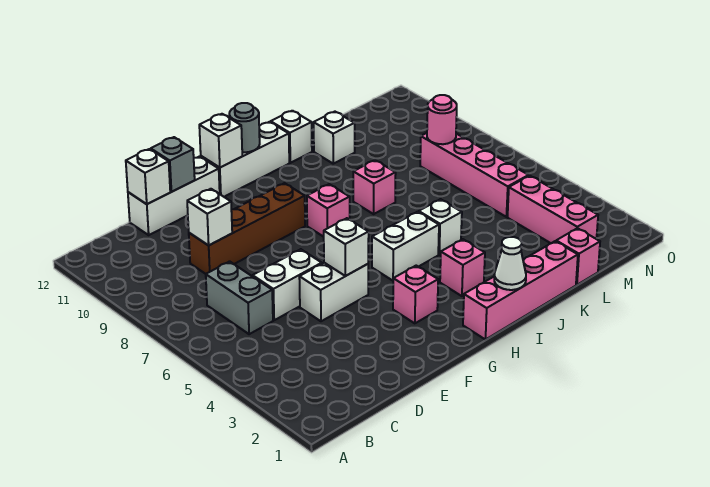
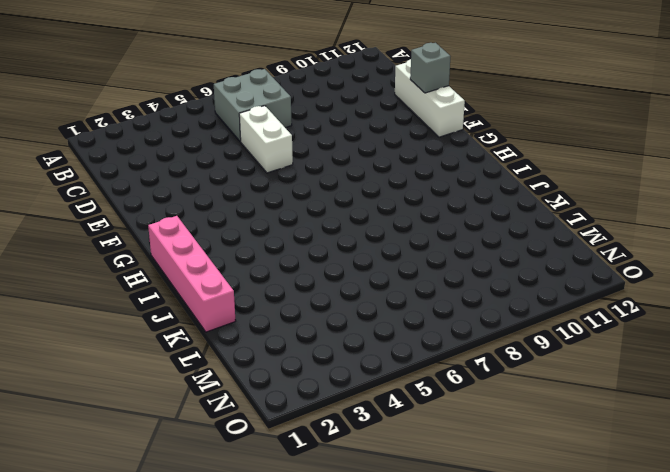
grey brick B6:C7 level 1 -> grey brick C6:C7 level 1
none -> brown brick D9:G9 level 1
none -> white brick E5:F5 level 1
none -> pink brick G3 level 1

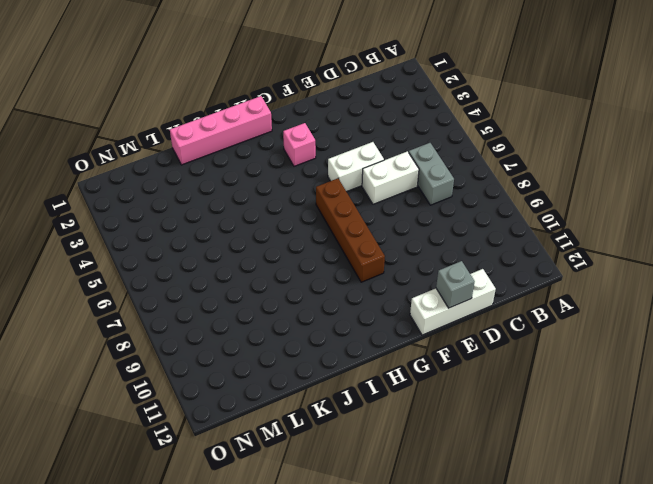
brown brick G6:G9 level 1 -> brown brick D9:G9 level 1
none -> white brick G12:I12 level 1
none -> white brick H5:I5 level 1
none -> pink brick H8 level 1

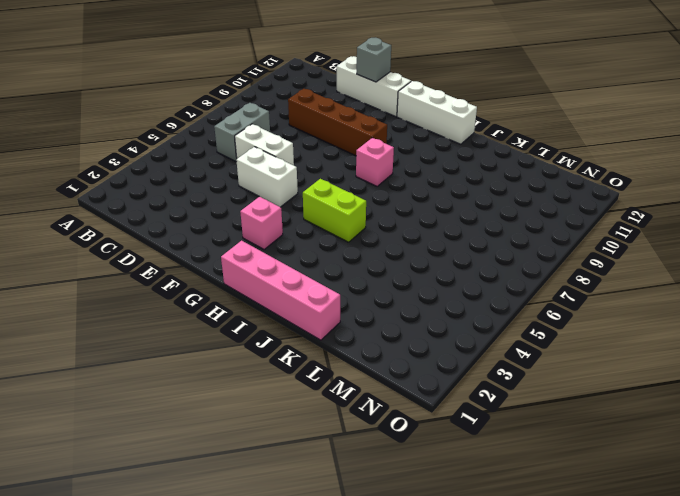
lime brick H5:I5 level 1 -> white brick H5:I5 level 1
none -> pink brick I3 level 1
none -> white brick J5 level 1
none -> pink brick J8 level 1

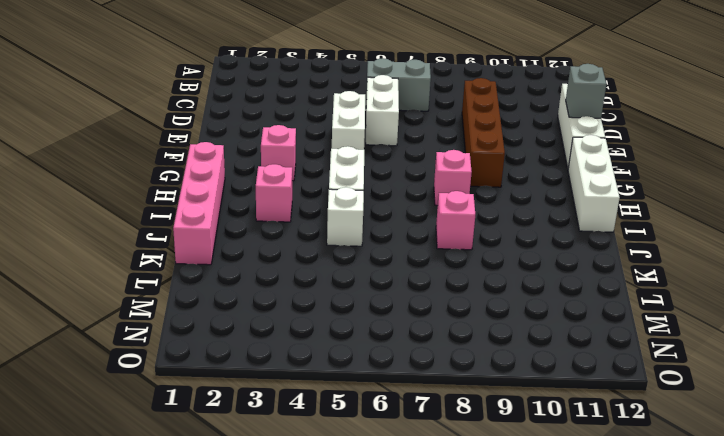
none -> white brick J12 level 1
none -> white brick K11 level 1
none -> pink brick L1 level 1

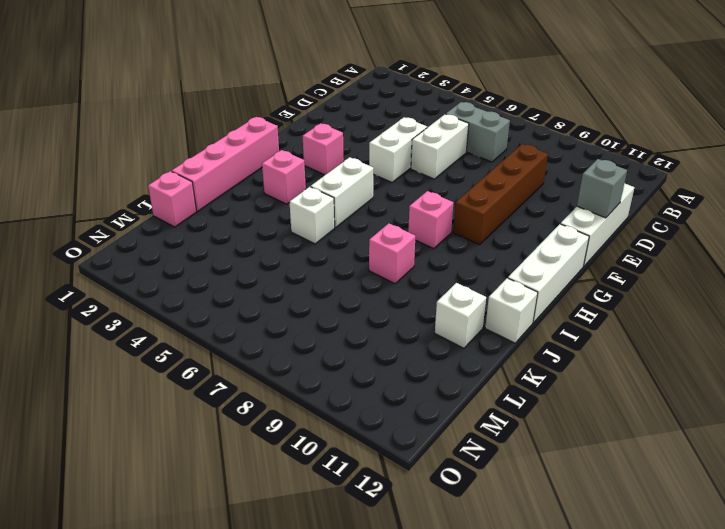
none -> pink brick M2:M4 level 1
none -> pink brick M5:M8 level 1
none -> white brick D9 level 2

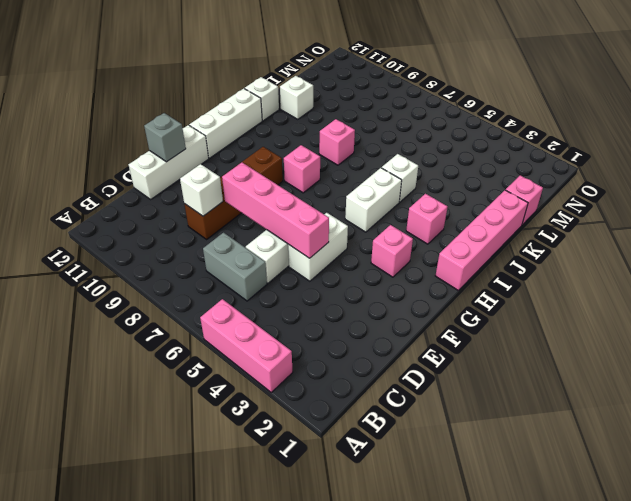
pink brick A3:A5 level 1 -> pink brick M2:M4 level 1
pink brick E5:E8 level 2 -> pink brick M5:M8 level 1
none -> white brick D12 level 2
none -> white brick F5 level 2
none -> white brick G12 level 2

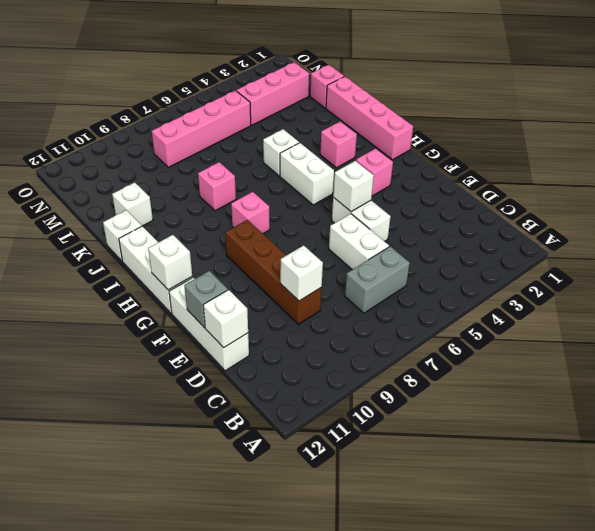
none -> grey round brick H12 level 2
none -> white cone I1 level 2
none -> pink round brick M8 level 2

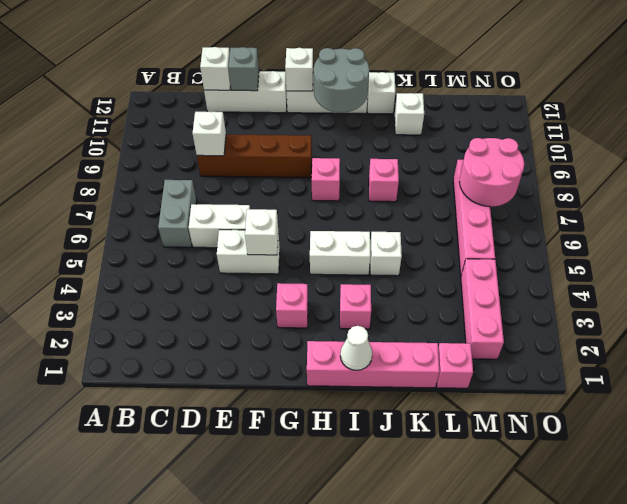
grey round brick H11:I12 level 2 -> grey round brick H12 level 2
pink round brick M7:N8 level 2 -> pink round brick M8 level 2

